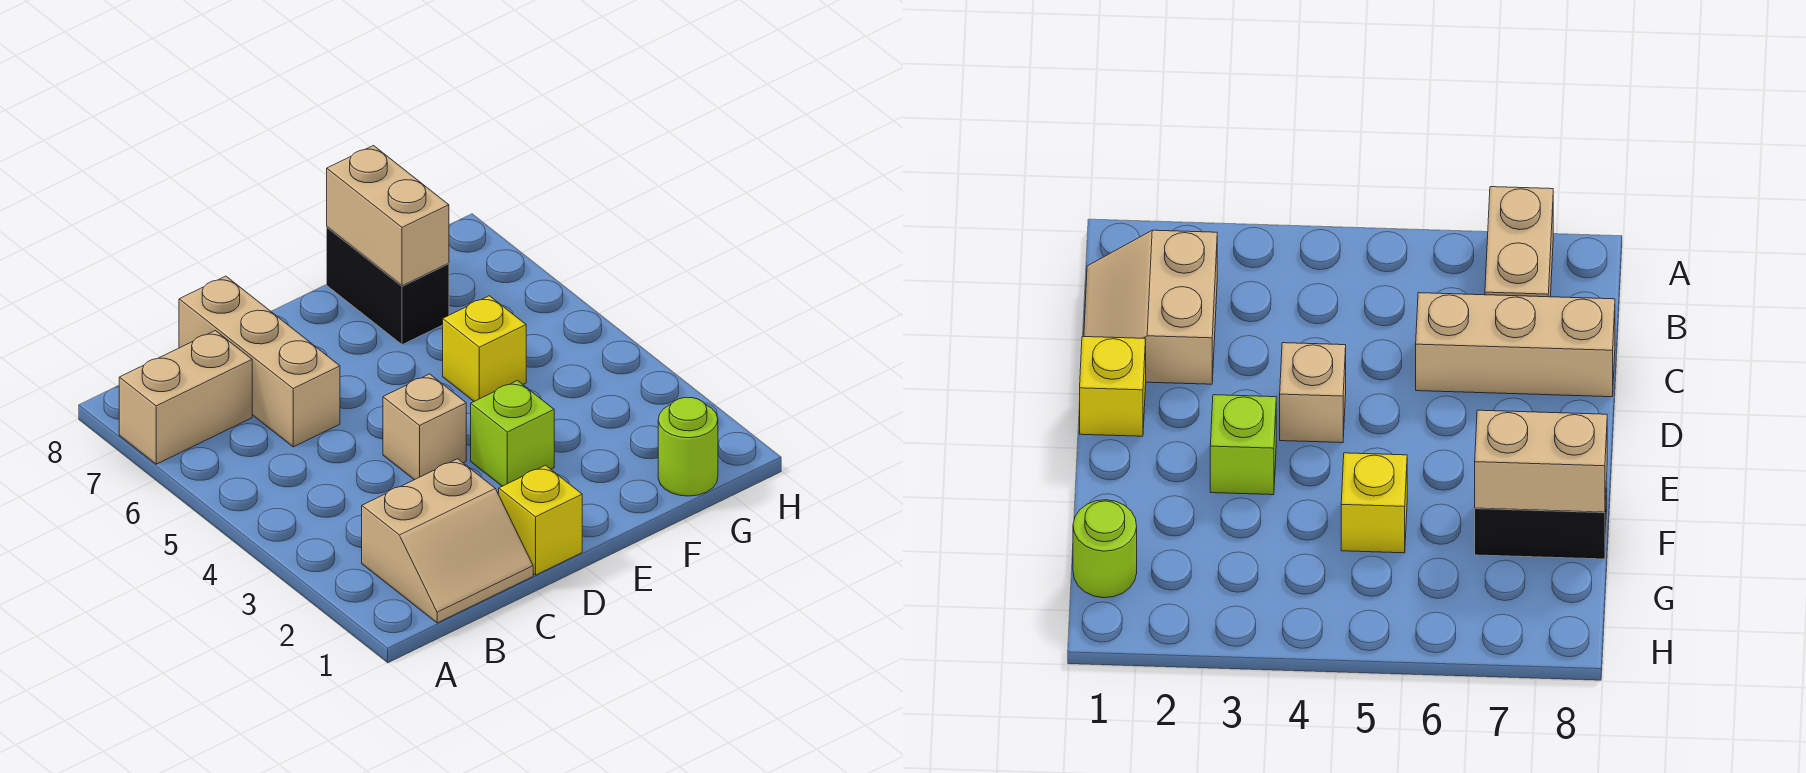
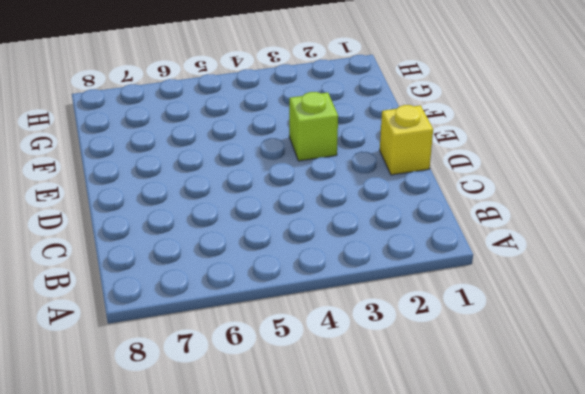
none -> tan brick A7:B7 level 1
none -> tan slope B1:C2 level 1 top 2

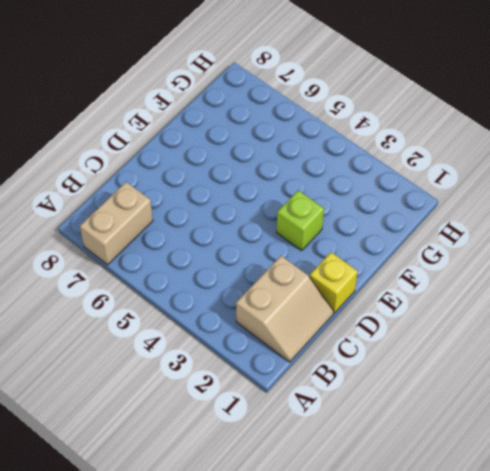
none -> tan brick C6:C8 level 1
none -> tan brick D4 level 1

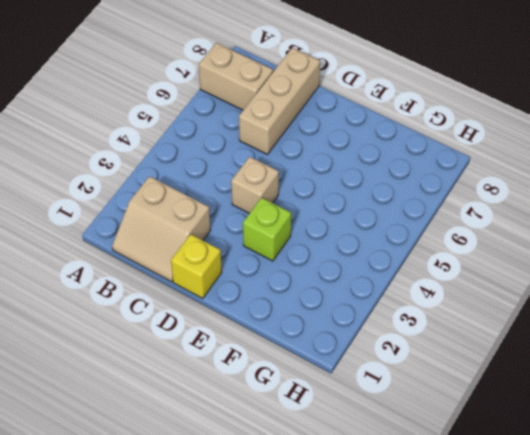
none -> yellow brick F5 level 1
none -> black brick F7:F8 level 1

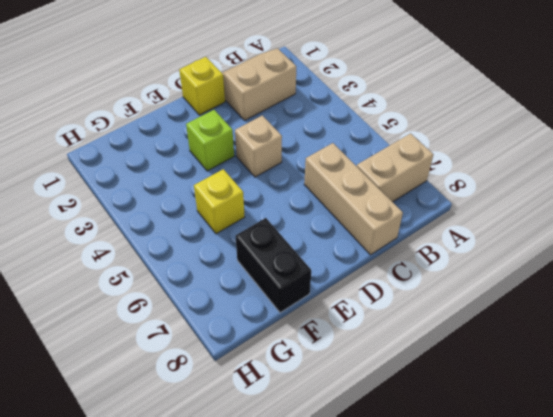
none -> lime round brick G1 level 1
none -> tan brick F7:F8 level 2

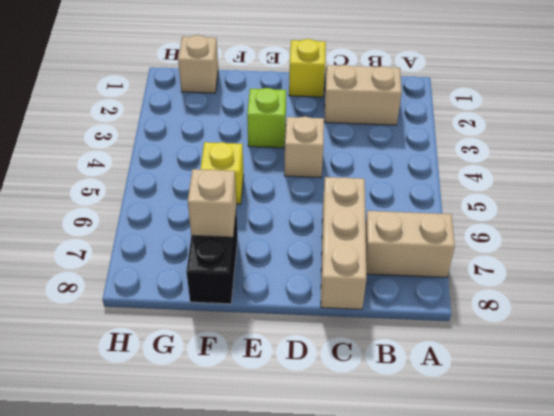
tan brick F7 level 2 -> tan brick F7:F8 level 2
tan brick G1 level 1 -> lime round brick G1 level 1

